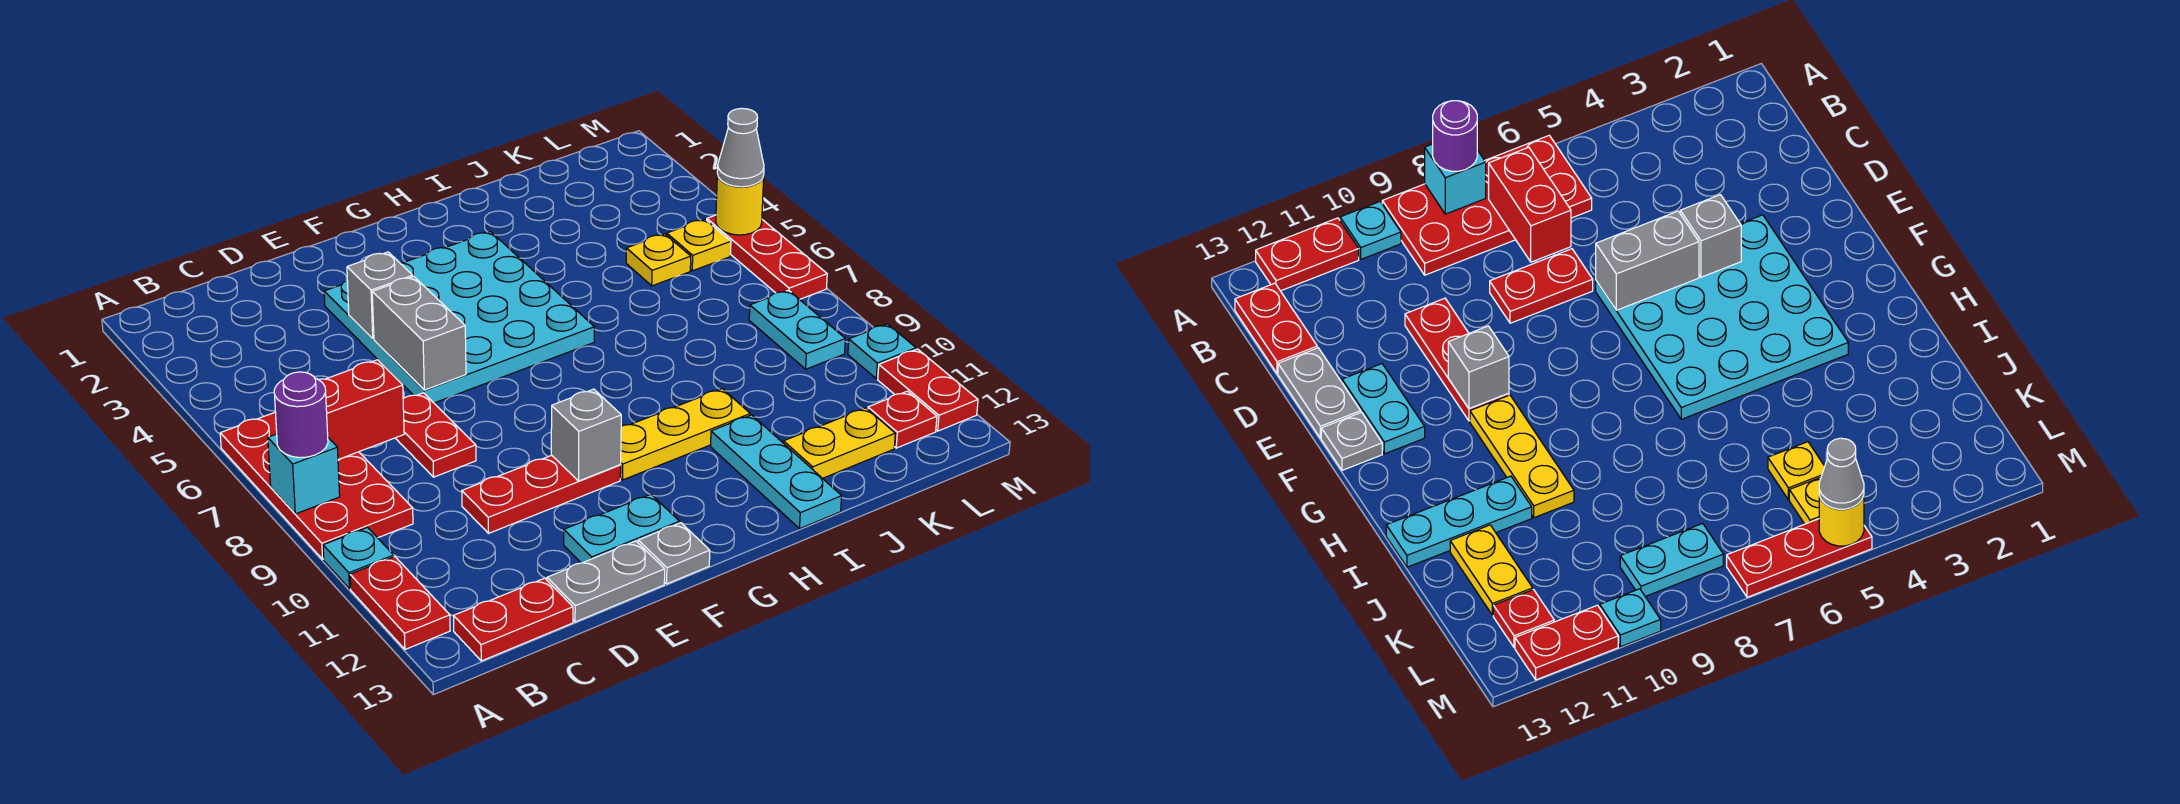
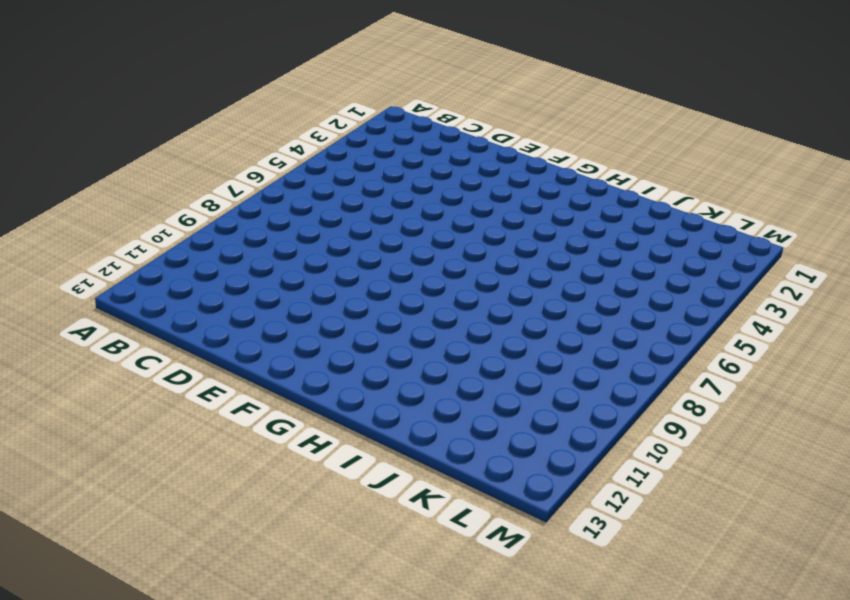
none -> red plate A6:B9 level 1
none -> cyan plate A10 level 1
none -> red plate A11:A12 level 1

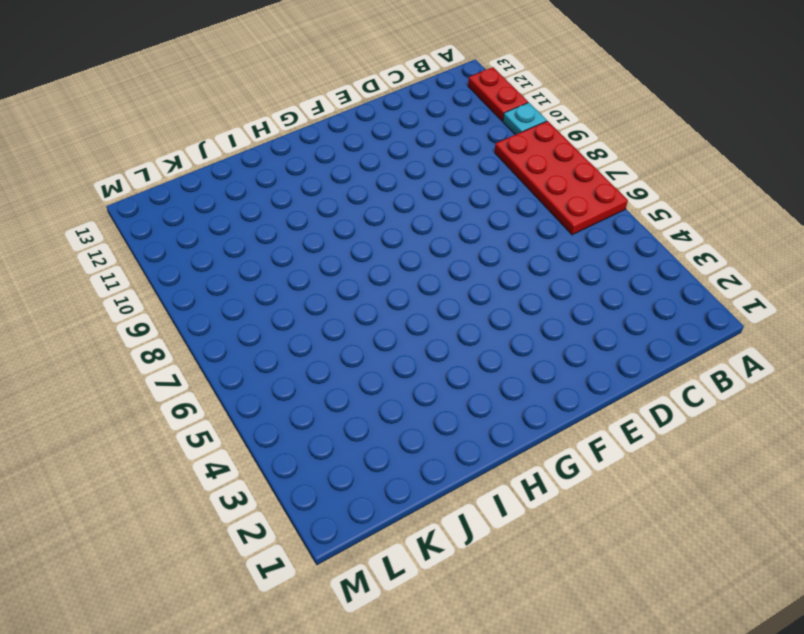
none -> red plate B13:C13 level 1
none -> red plate D7:D8 level 1
none -> red plate D10:F10 level 1

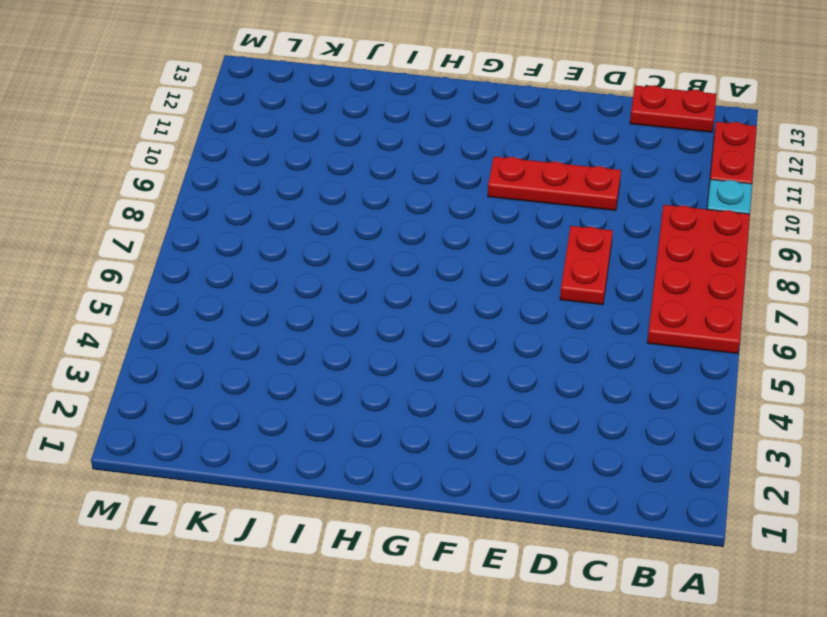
none -> grey plate D13:E13 level 1
none -> cyan plate E3:H6 level 1
none -> cyan plate E12:F12 level 1

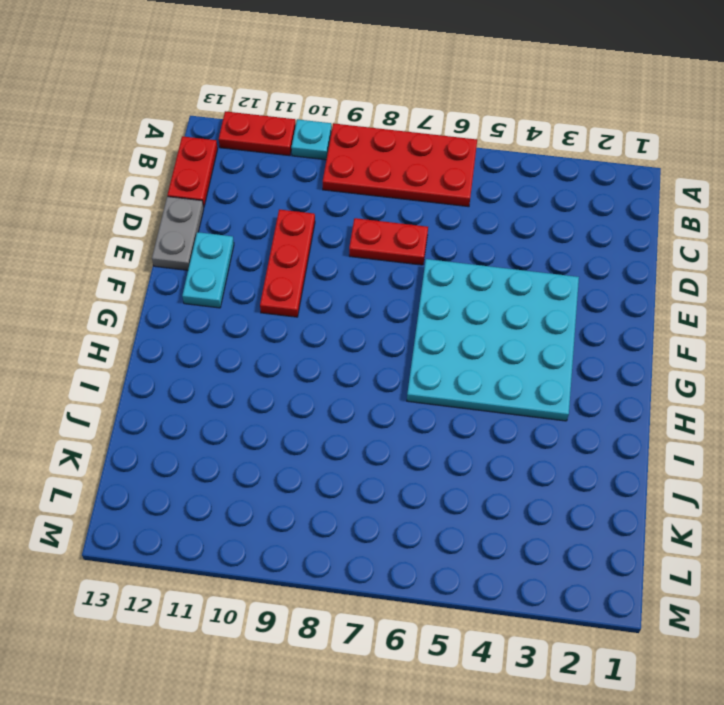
none -> grey plate F13 level 1
none -> yellow plate G10:I10 level 1
none -> cyan plate I11:I13 level 1

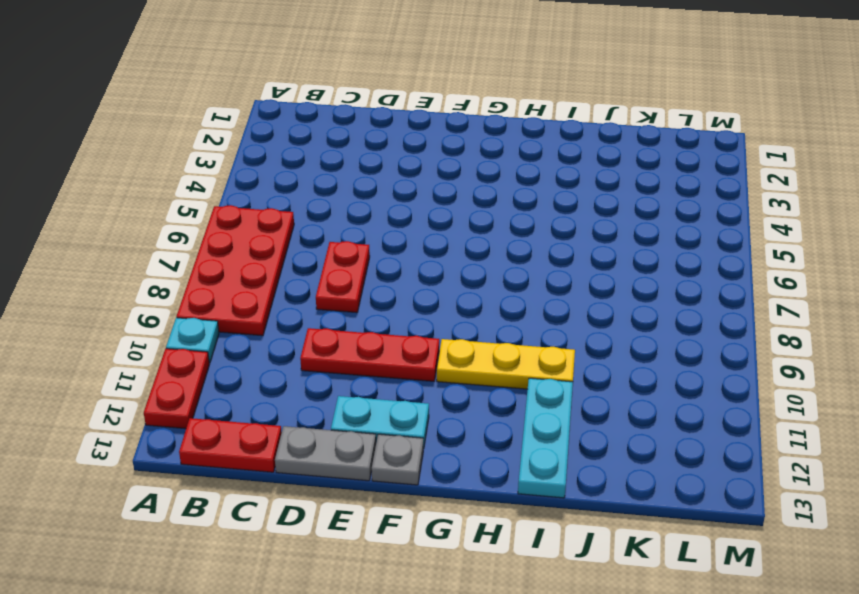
none -> cyan plate E3:H6 level 1
none -> yellow plate J12:K12 level 1
none -> yellow plate K5 level 1

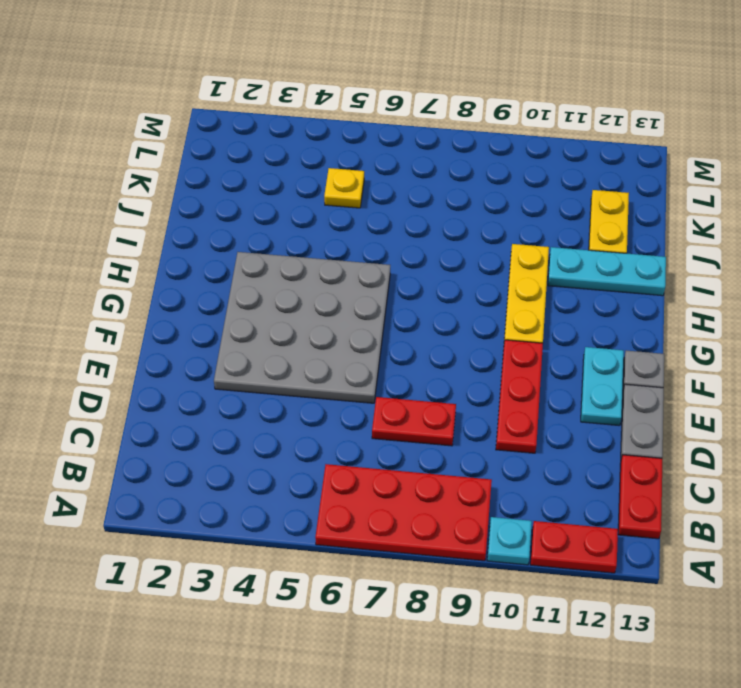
grey plate E3:H6 level 1 -> cyan plate E3:H6 level 1
none -> yellow plate L5 level 1
none -> cyan plate L8:L9 level 1
none -> red plate L12 level 1

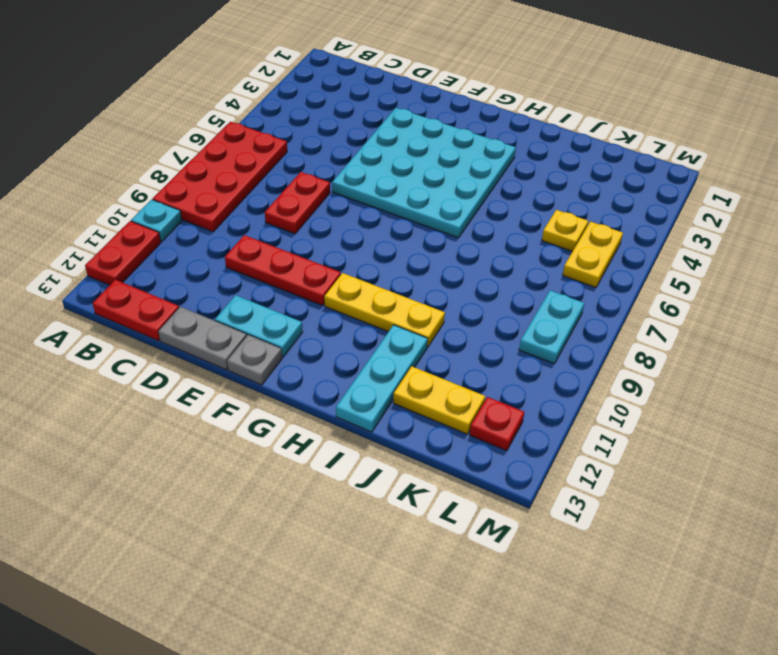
yellow plate L5:L6 level 1 -> yellow plate L5 level 1
none -> red plate M5:M7 level 1
none -> cyan plate M10 level 1
none -> red plate M11:M12 level 1

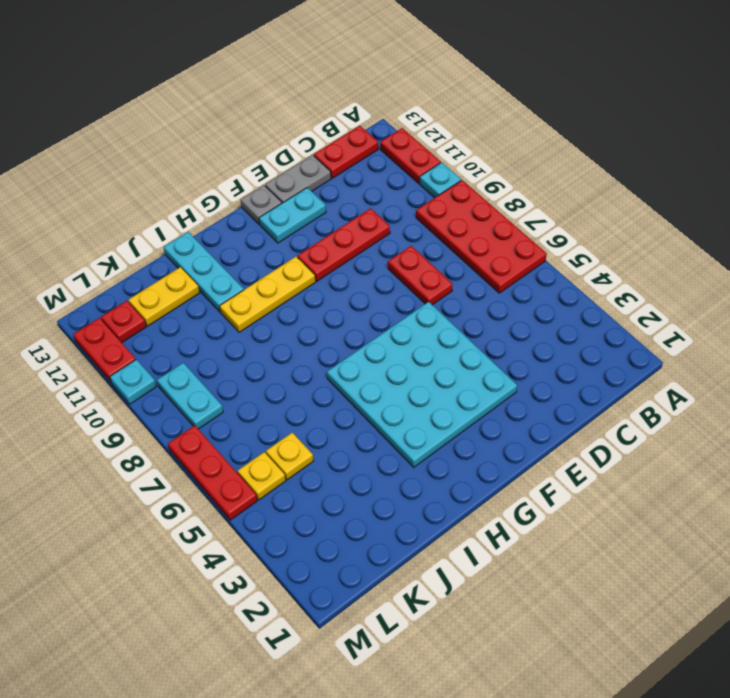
none -> cyan brick A8 level 2
none -> red brick B7:C7 level 2
none -> grey brick E4 level 2

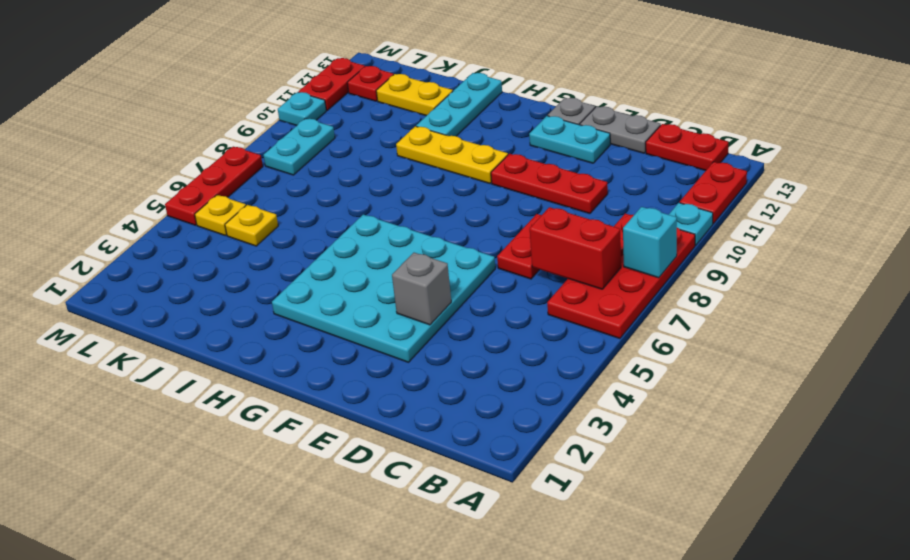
none -> grey brick E5:E6 level 2
none -> grey brick F10 level 2
none -> yellow round brick M5 level 2

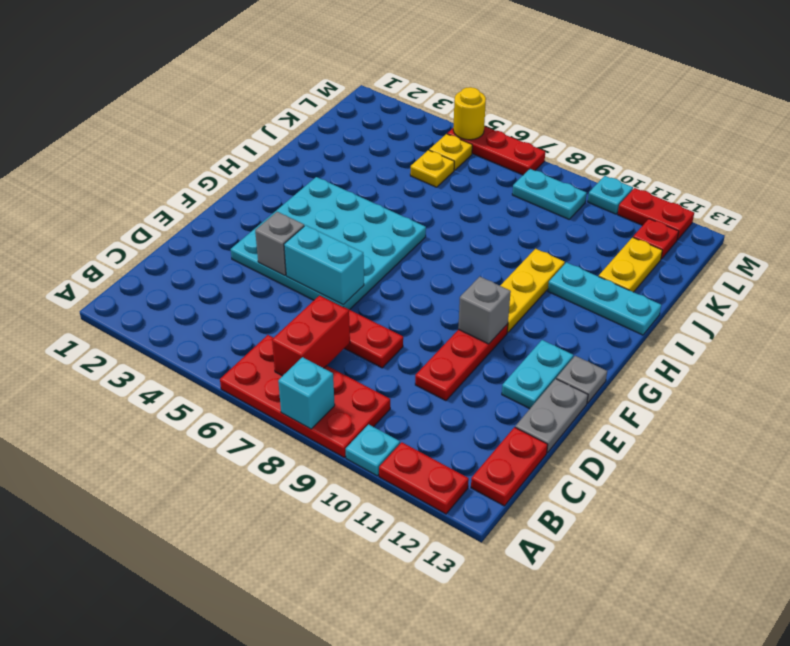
cyan brick E5:E6 level 2 -> grey brick E5:E6 level 2
none -> purple round brick A8 level 3
none -> grey cone M5 level 3

